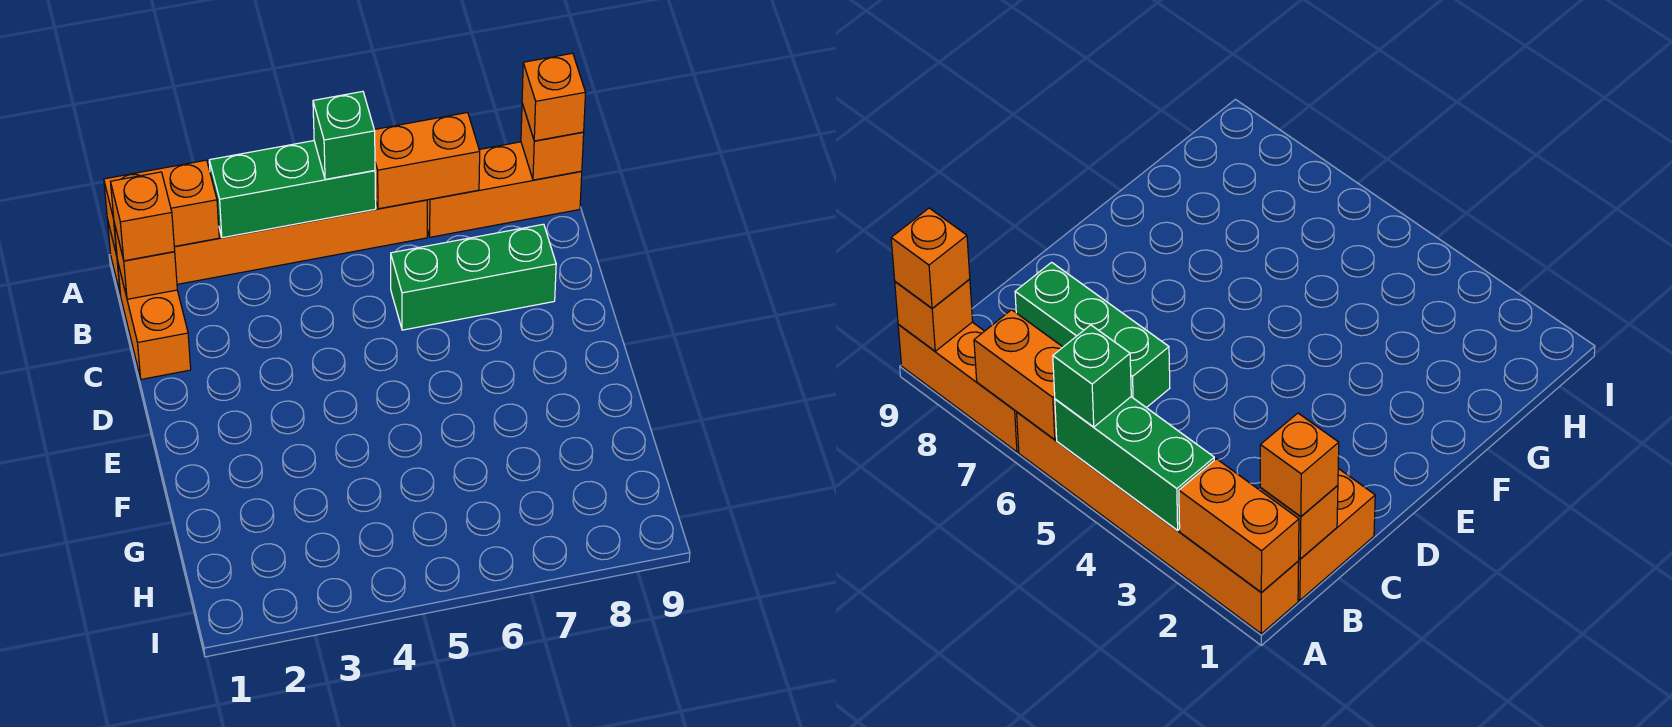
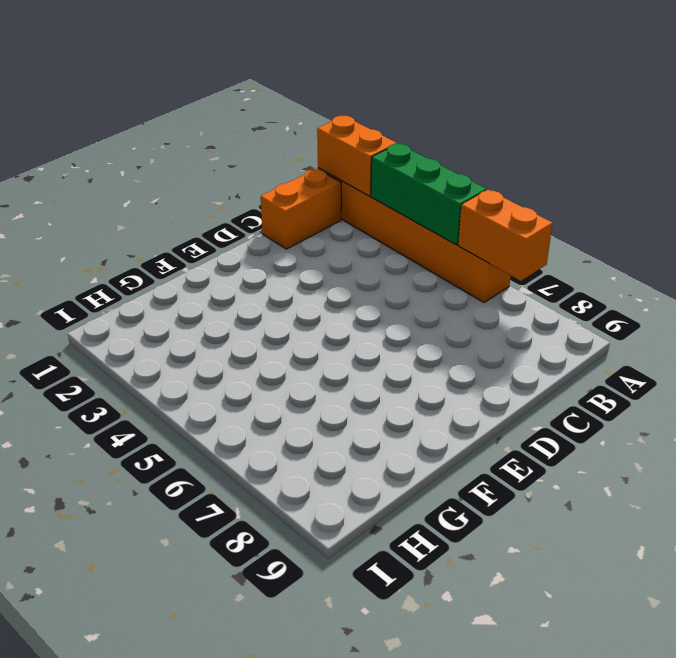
none -> orange brick A7:A9 level 1
none -> green brick C6:C8 level 1
none -> orange brick A9 level 2

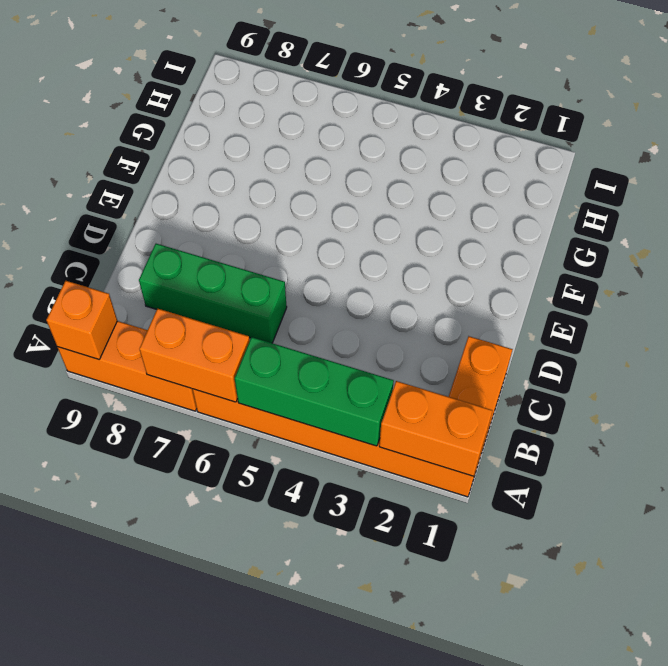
none -> orange brick B1 level 2
none -> green brick A5 level 3
none -> orange brick A9 level 3

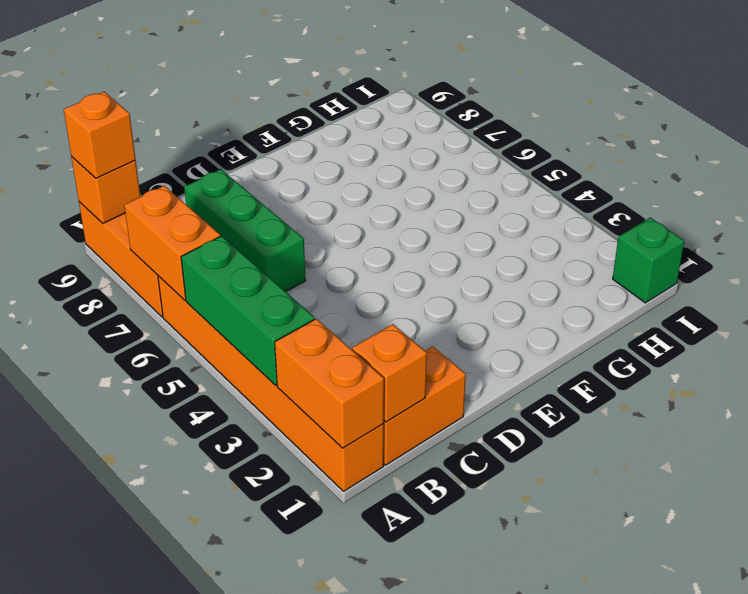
green brick I1 level 1 -> green brick A5 level 3
none -> orange brick B1 level 3

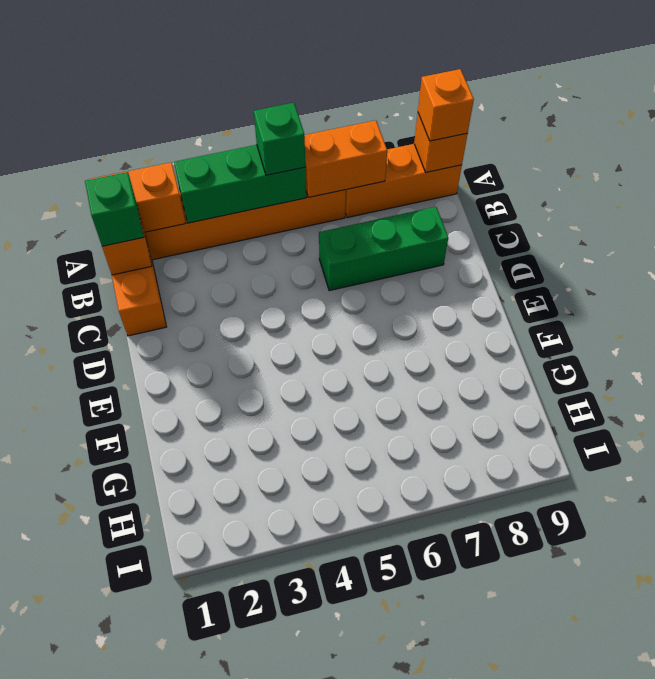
green brick B1 level 3 -> orange brick B1 level 3

